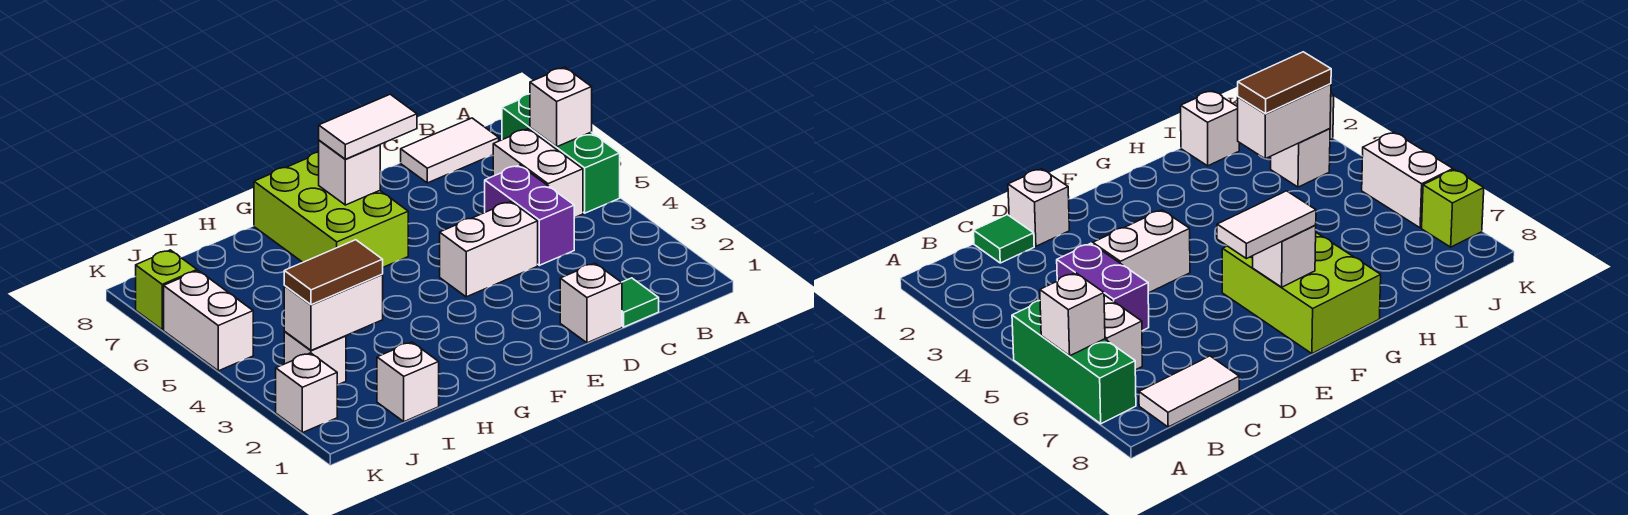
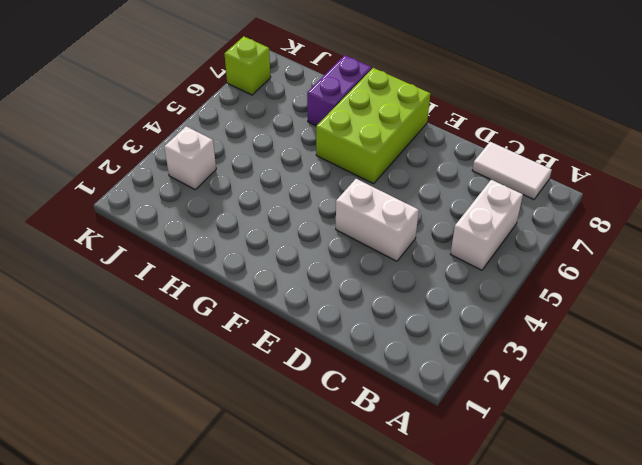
purple brick H7:H8 level 1 -> purple brick C4:C5 level 1
none -> green brick A5:A7 level 1
none -> green tile C1 level 1
none -> white brick D1 level 1

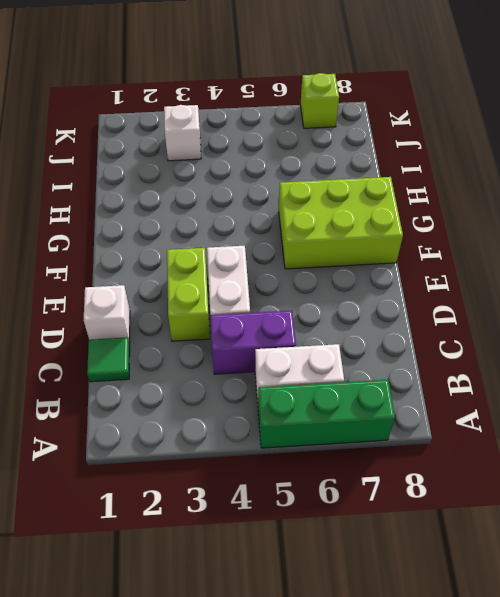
lime brick D3:E3 level 1 -> none
none -> white tile B8:C8 level 1
none -> white brick I1 level 1
none -> white brick K2 level 1

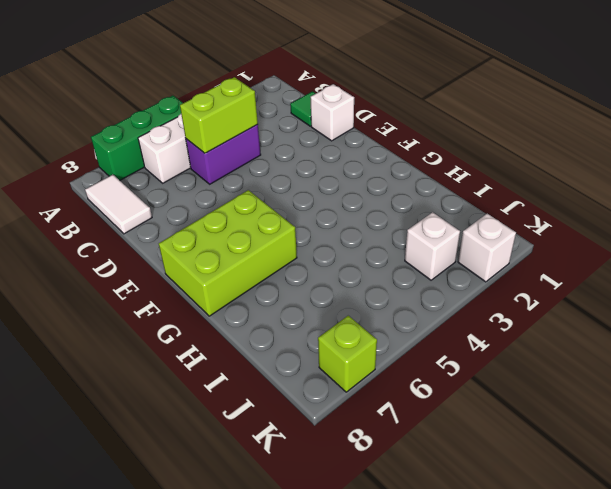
lime brick C4:C5 level 2 -> none
none -> white brick D4:E4 level 1
none -> white brick I1 level 1
none -> white brick K5:K6 level 1

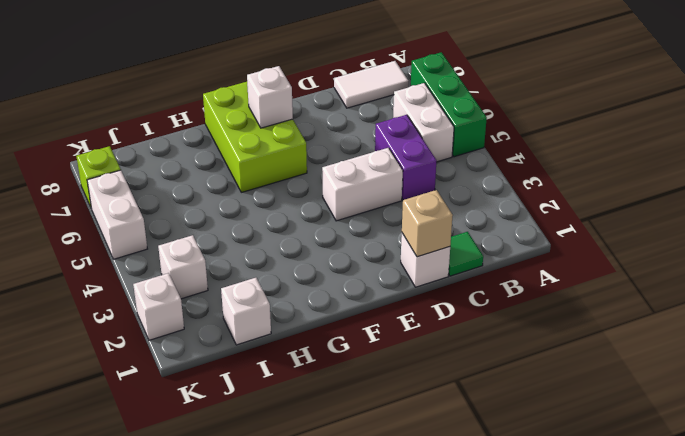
tan brick D1 level 2 -> none
none -> white brick A6 level 2
none -> white brick I3:J3 level 2
none -> white tile E7:F7 level 3

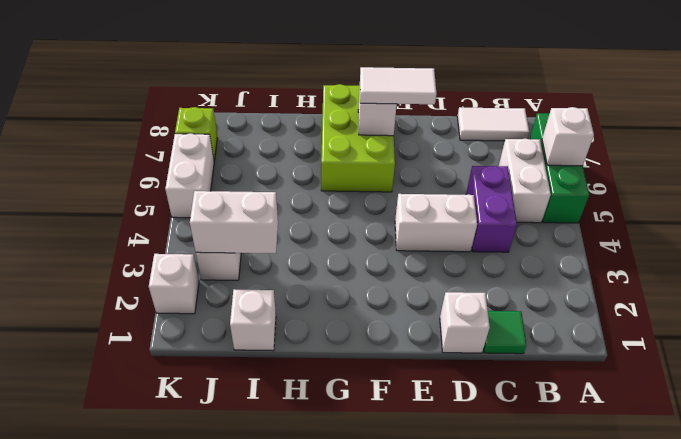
none -> brown tile I3:J3 level 3

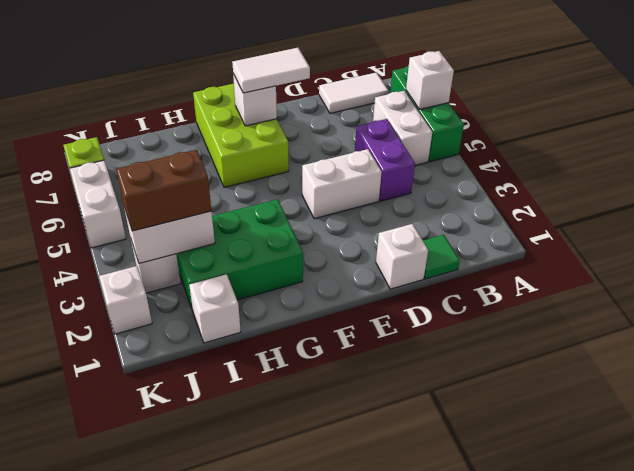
green brick G2:I3 level 1 -> none
brown brick I3:J3 level 3 -> brown tile I3:J3 level 3

